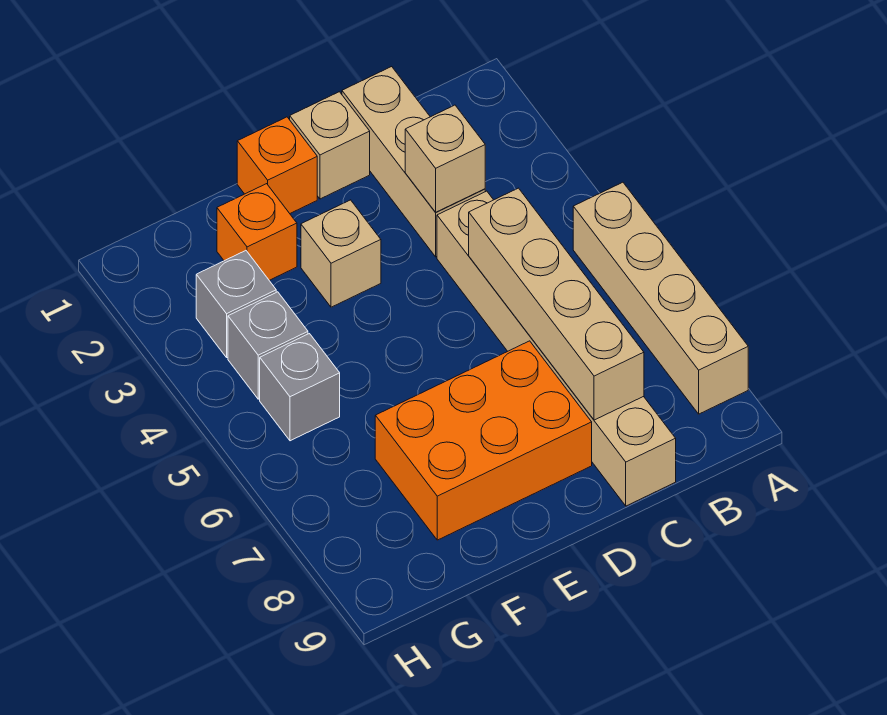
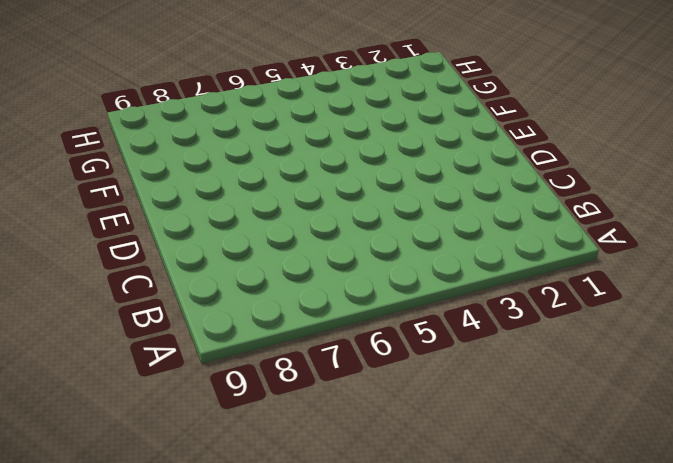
none -> tan brick A5:A8 level 1
none -> tan brick C1:C3 level 1
none -> tan brick C4:C9 level 1

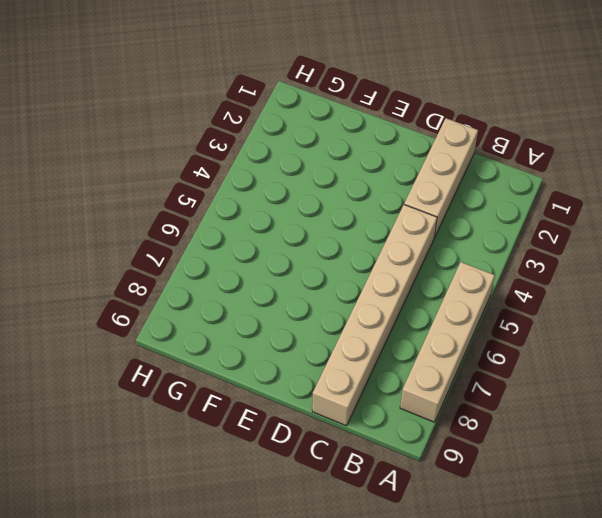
none -> tan brick D1 level 1
none -> orange brick D7:F8 level 1
none -> orange brick E1 level 1

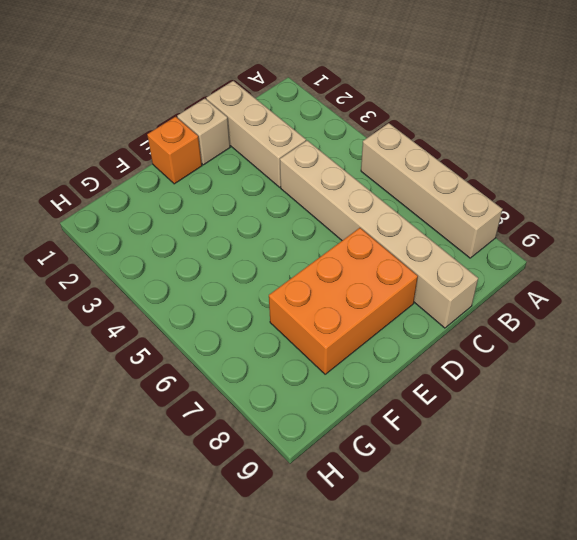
none -> tan brick E3 level 1
none -> orange brick F2 level 1
none -> grey brick G3 level 1

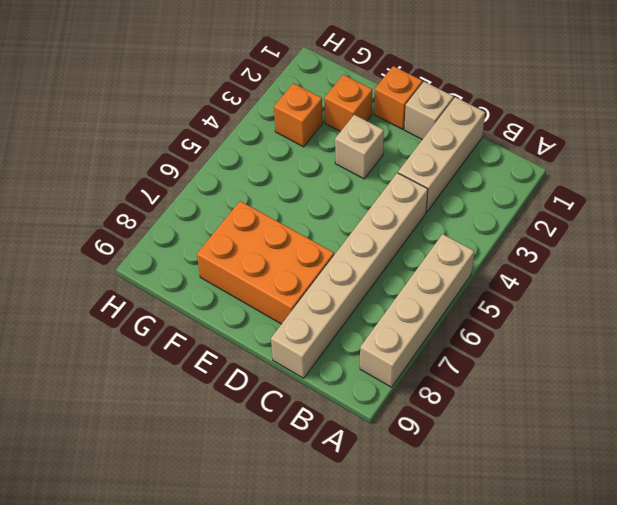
orange brick G3 level 1 -> grey brick G3 level 1
none -> grey brick G4 level 1
none -> grey brick G5 level 1
none -> tan brick C3 level 2

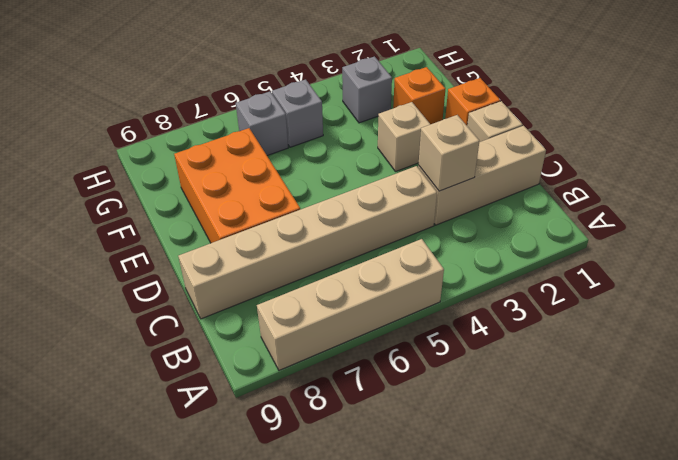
grey brick G6 level 1 -> grey brick G4 level 1
none -> tan brick C5:C8 level 2

